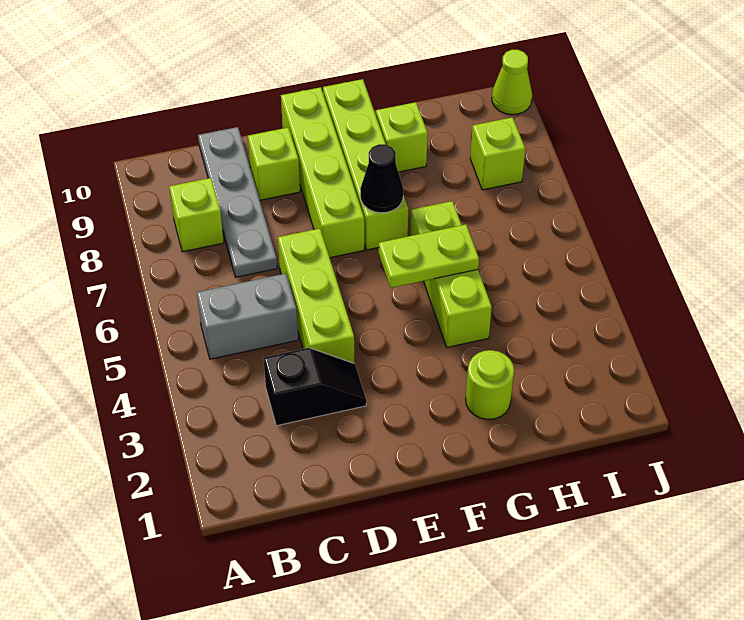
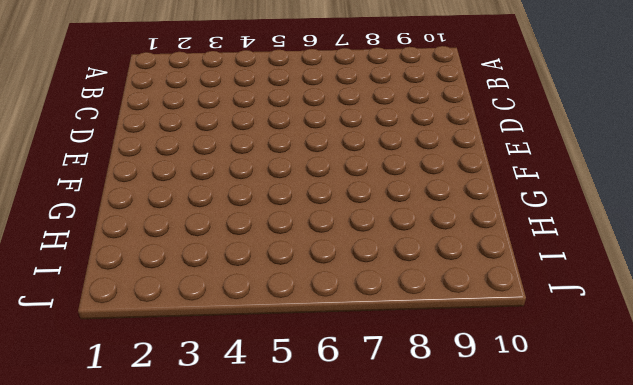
none -> grey brick B5:C5 level 1
none -> lime brick B8 level 1
none -> black slope C3:D3 level 1 top C

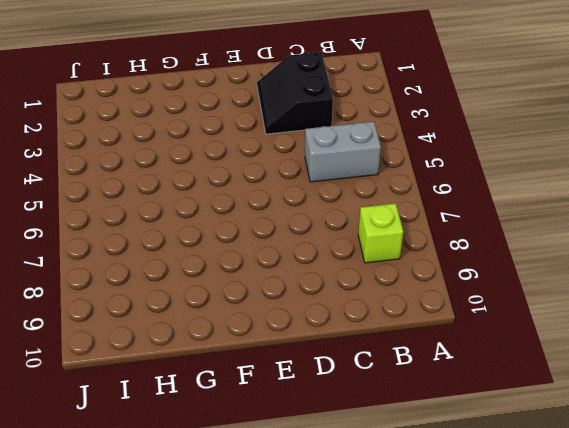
black slope C2:D3 level 1 top C -> black slope C3:D3 level 1 top C
none -> grey plate C7:C10 level 1
none -> lime brick D4:D6 level 1
none -> lime brick D9 level 1

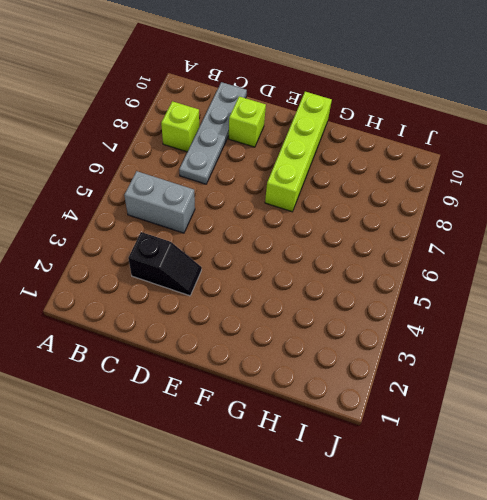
none -> lime brick D4:D6 level 1
none -> lime brick E7:E10 level 1
none -> lime round brick G2 level 1

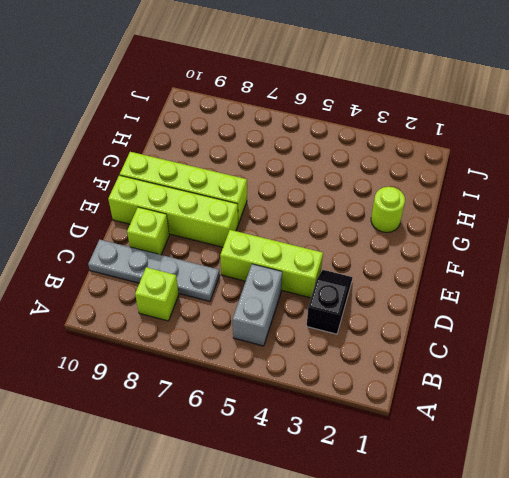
none -> lime brick G4:G6 level 1
none -> lime brick G9 level 1
none -> lime brick I8 level 1

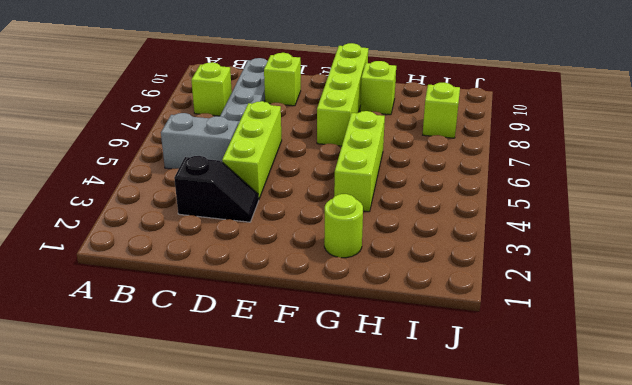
none -> lime brick E7:E10 level 1
none -> lime cone J10 level 1
none -> lime plate F5:G5 level 2

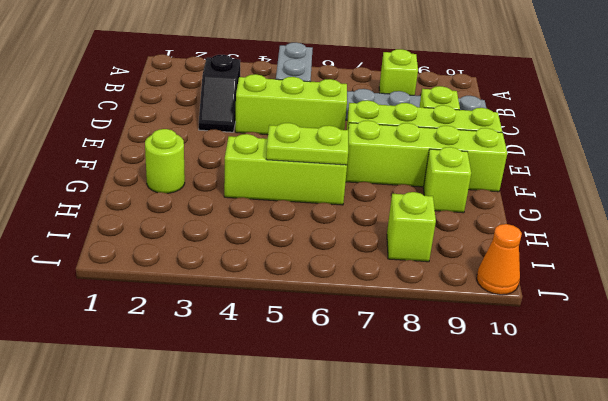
lime plate G5:G6 level 2 -> lime plate F5:G5 level 2
orange cone J10 level 1 -> lime cone J10 level 1
none -> black cone F7 level 2

